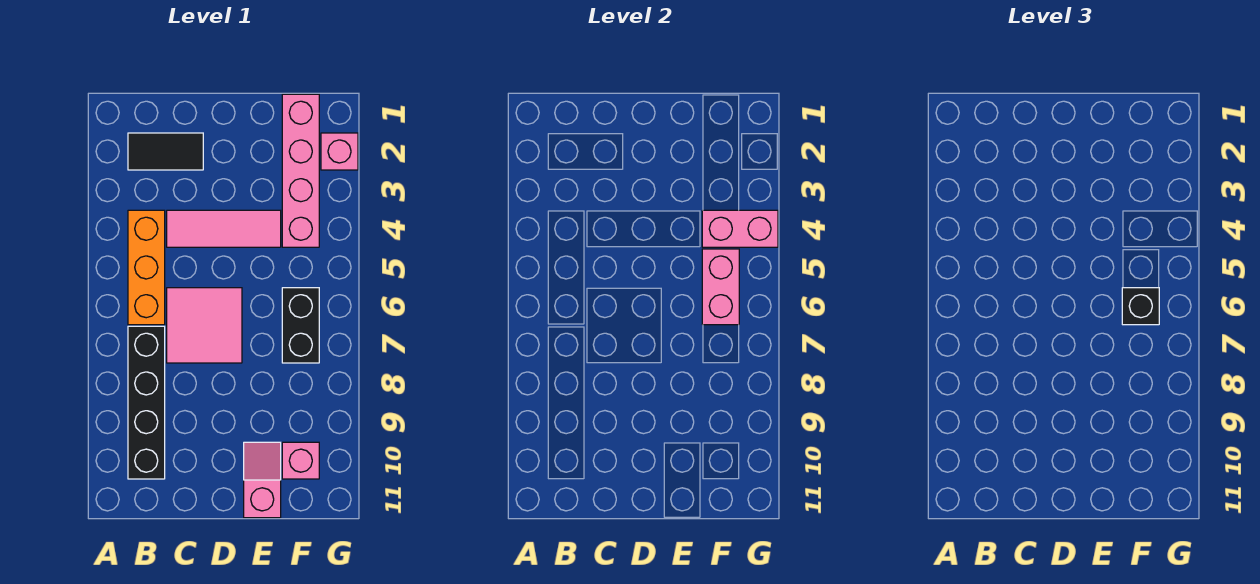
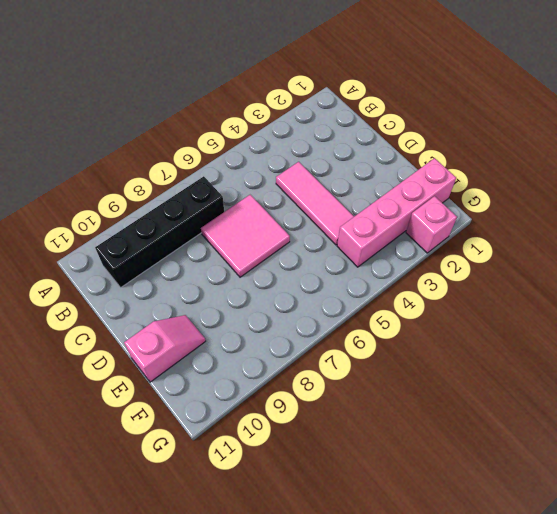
none -> black tile B2:C2 level 1
none -> orange brick B4:B6 level 1
none -> black brick F6:F7 level 1

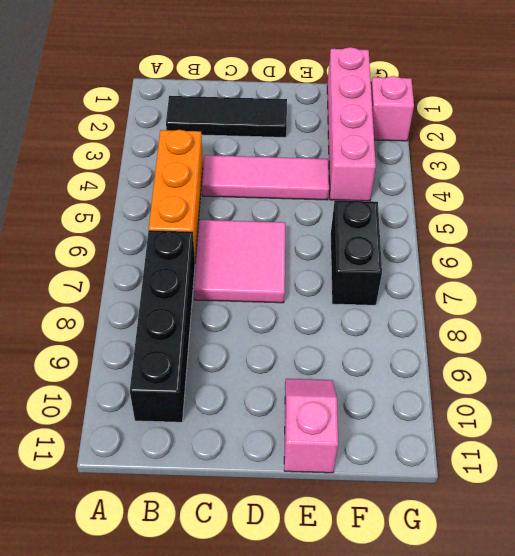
black tile B2:D2 level 1 -> black tile B2:C2 level 1
none -> pink brick F10 level 1
none -> pink brick F4:G4 level 2
none -> pink brick F5:F6 level 2

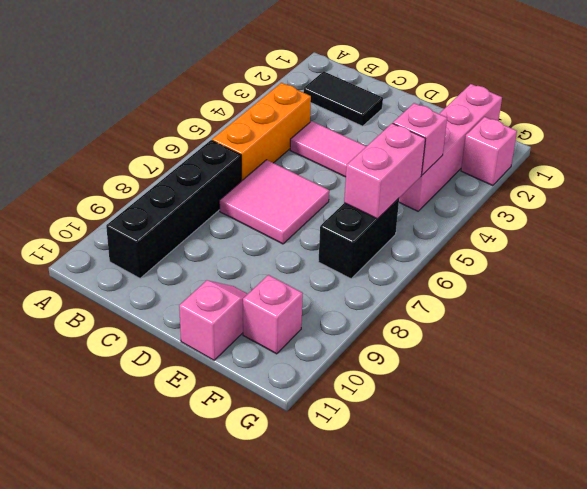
pink brick F4 level 2 -> pink brick F4:G4 level 2
none -> black brick F6 level 3

